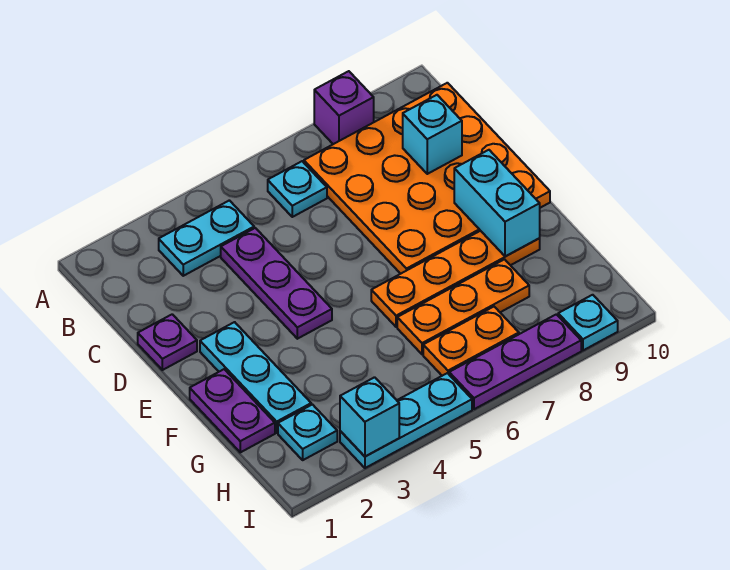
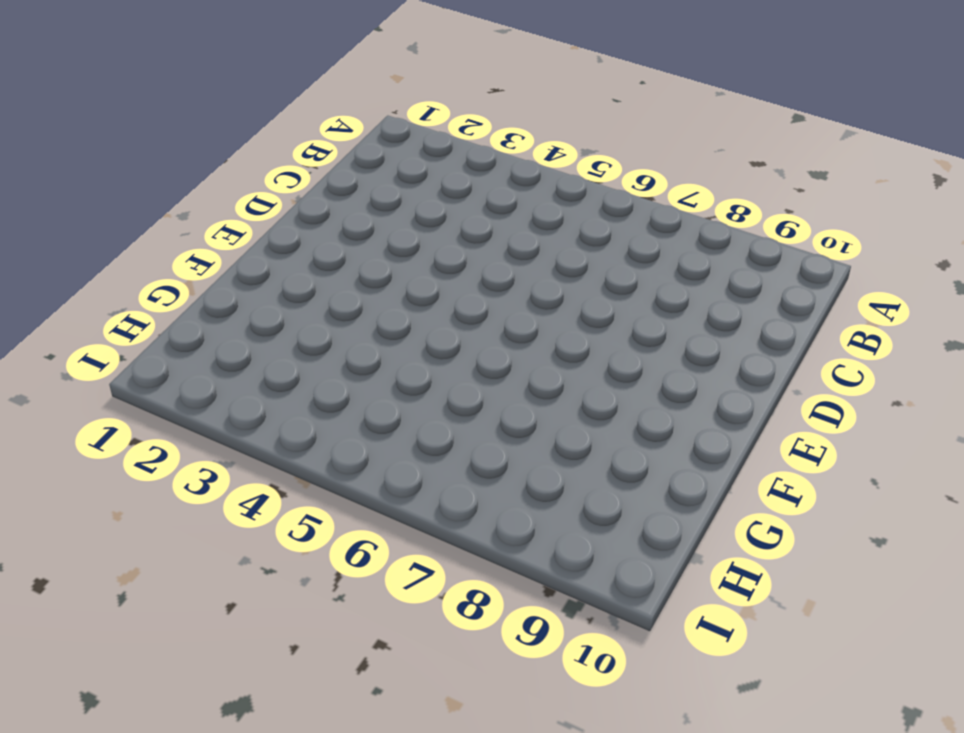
none -> purple brick A8 level 1
none -> cyan plate B3:B4 level 1
none -> cyan plate B6 level 1

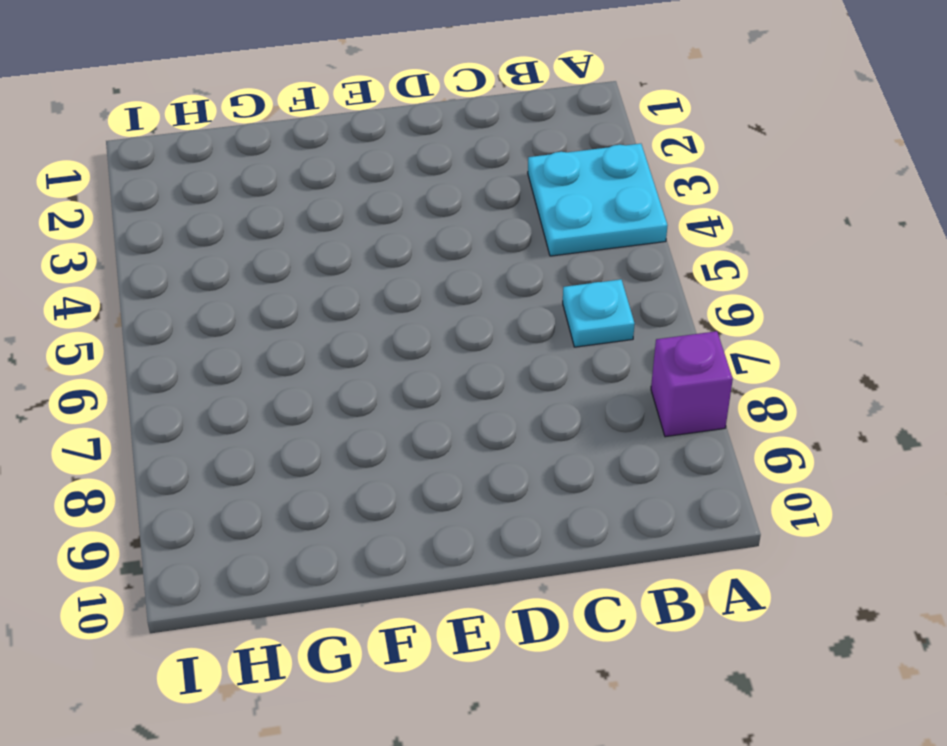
cyan plate A3:B4 level 1 -> cyan plate B3:B4 level 1
none -> orange plate B7:E10 level 1
none -> purple plate C4:E4 level 1
none -> purple plate D1 level 1

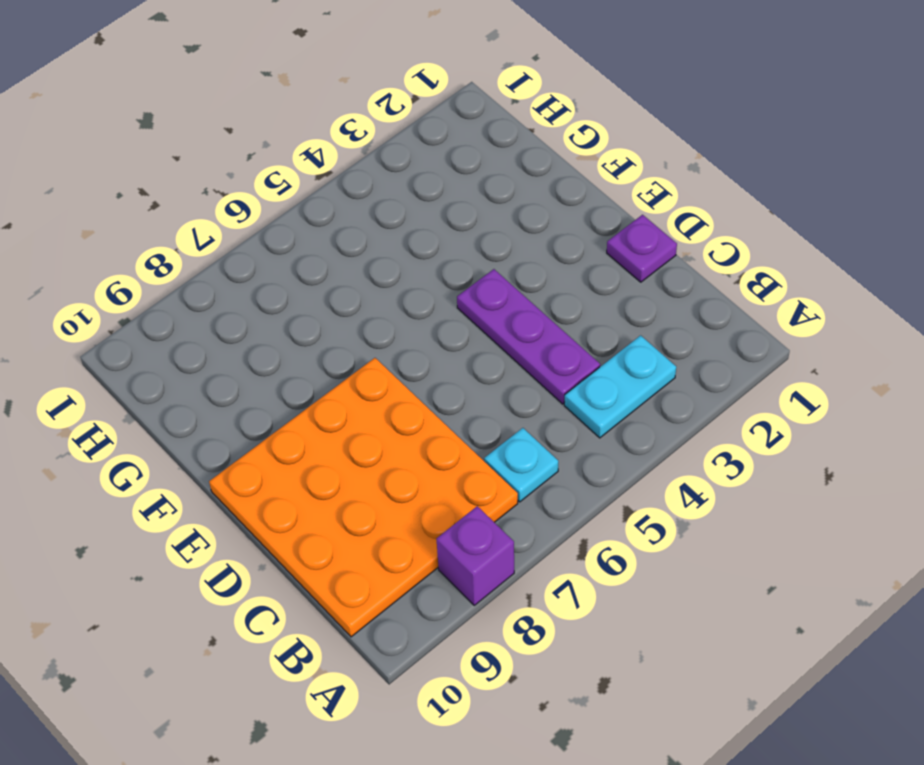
none -> cyan plate E2:G2 level 1
none -> purple plate F1:G1 level 1
none -> orange plate F6:F9 level 1

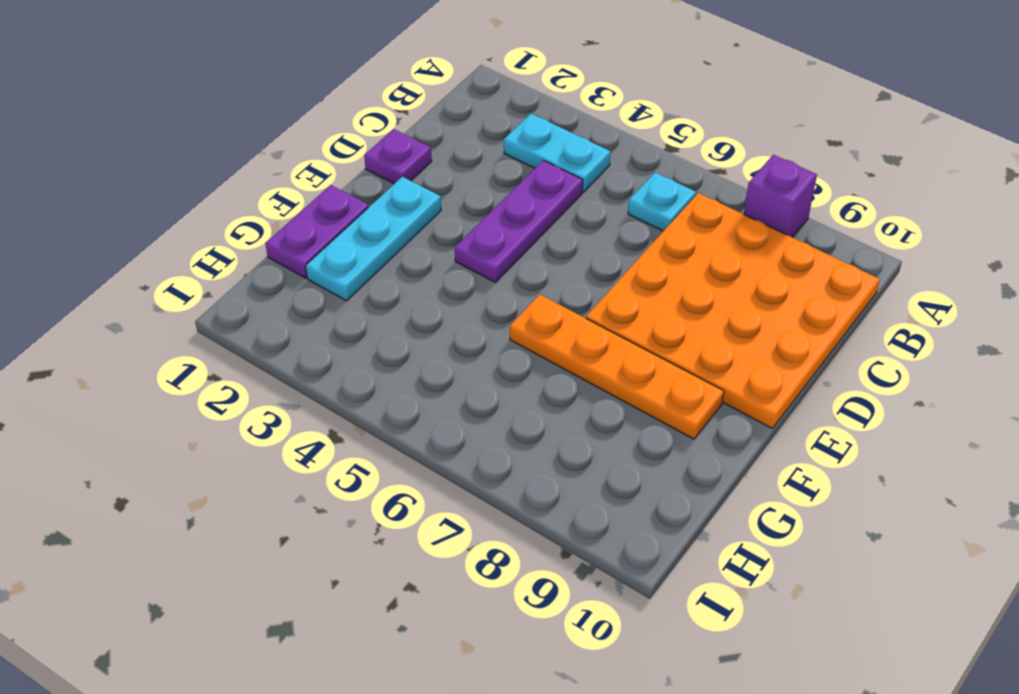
none -> orange plate G6:G8 level 1
none -> cyan plate H2 level 1
none -> orange plate H6:H7 level 1

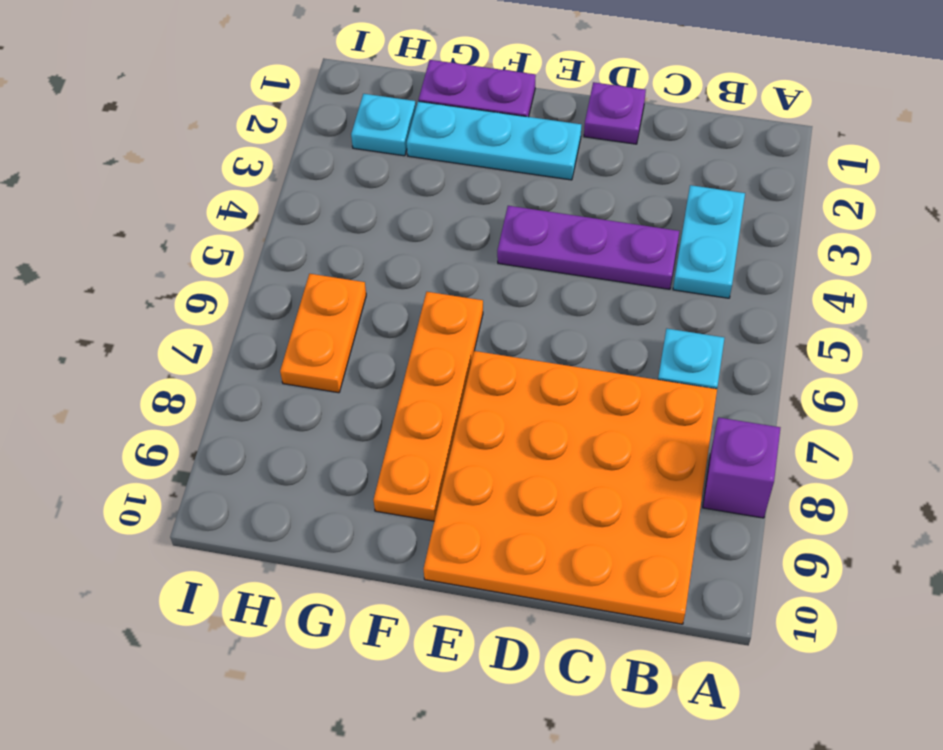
none -> orange plate G6:G8 level 1
none -> cyan plate I3:I5 level 1
none -> purple plate I6:I8 level 1

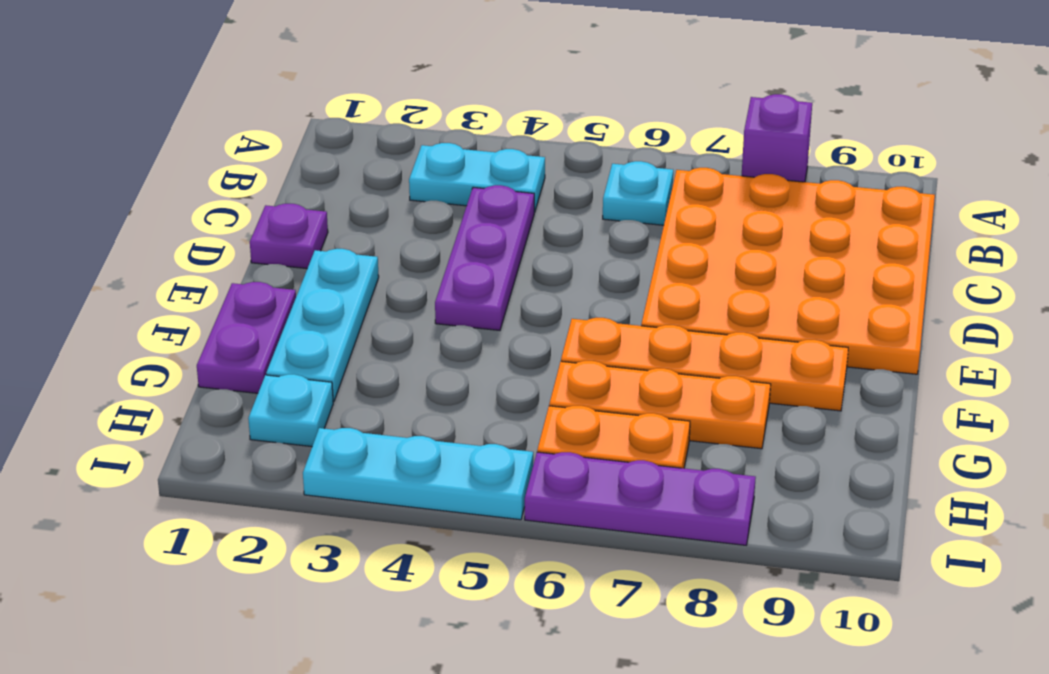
none -> cyan plate I9 level 1
none -> cyan brick C9 level 2
none -> cyan brick E9:F9 level 2

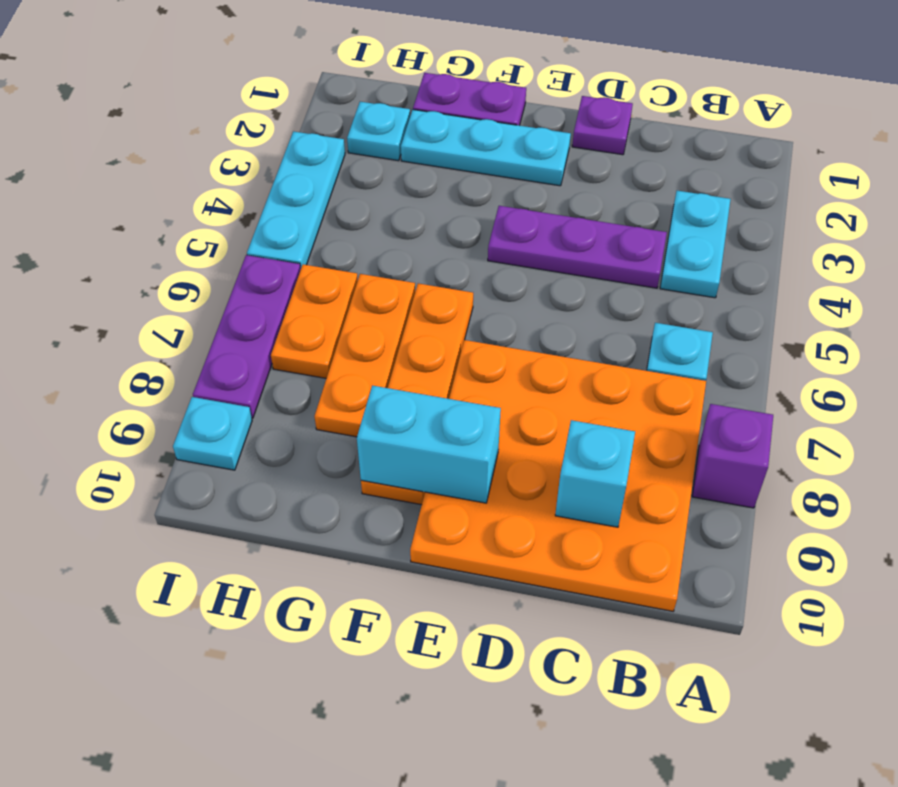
none -> cyan brick I3 level 2

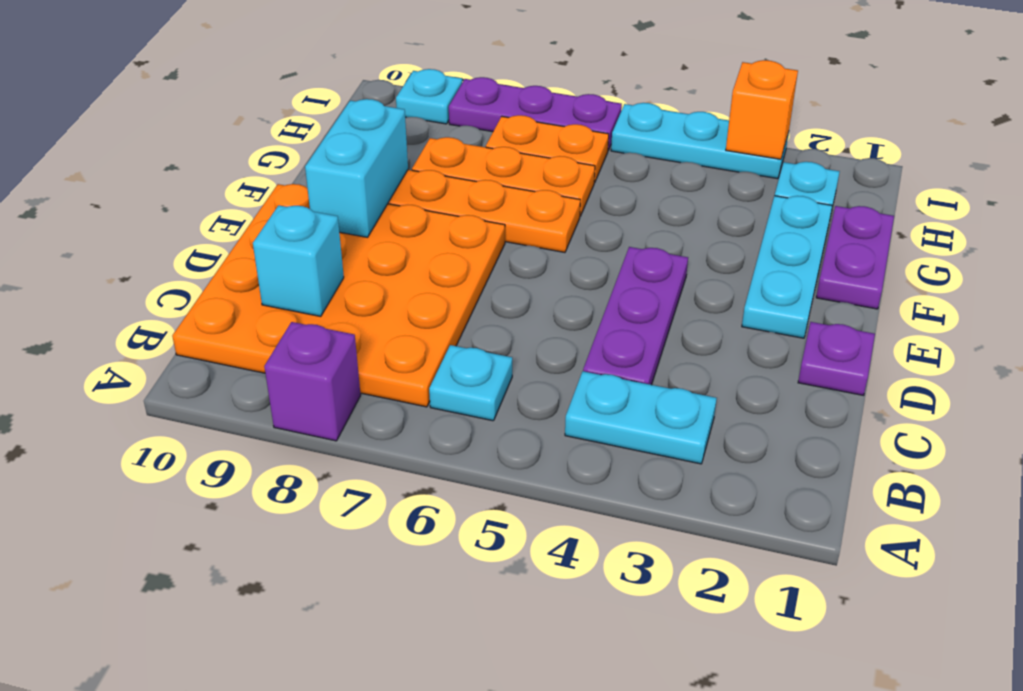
orange brick I3 level 2 -> cyan brick I3 level 2

